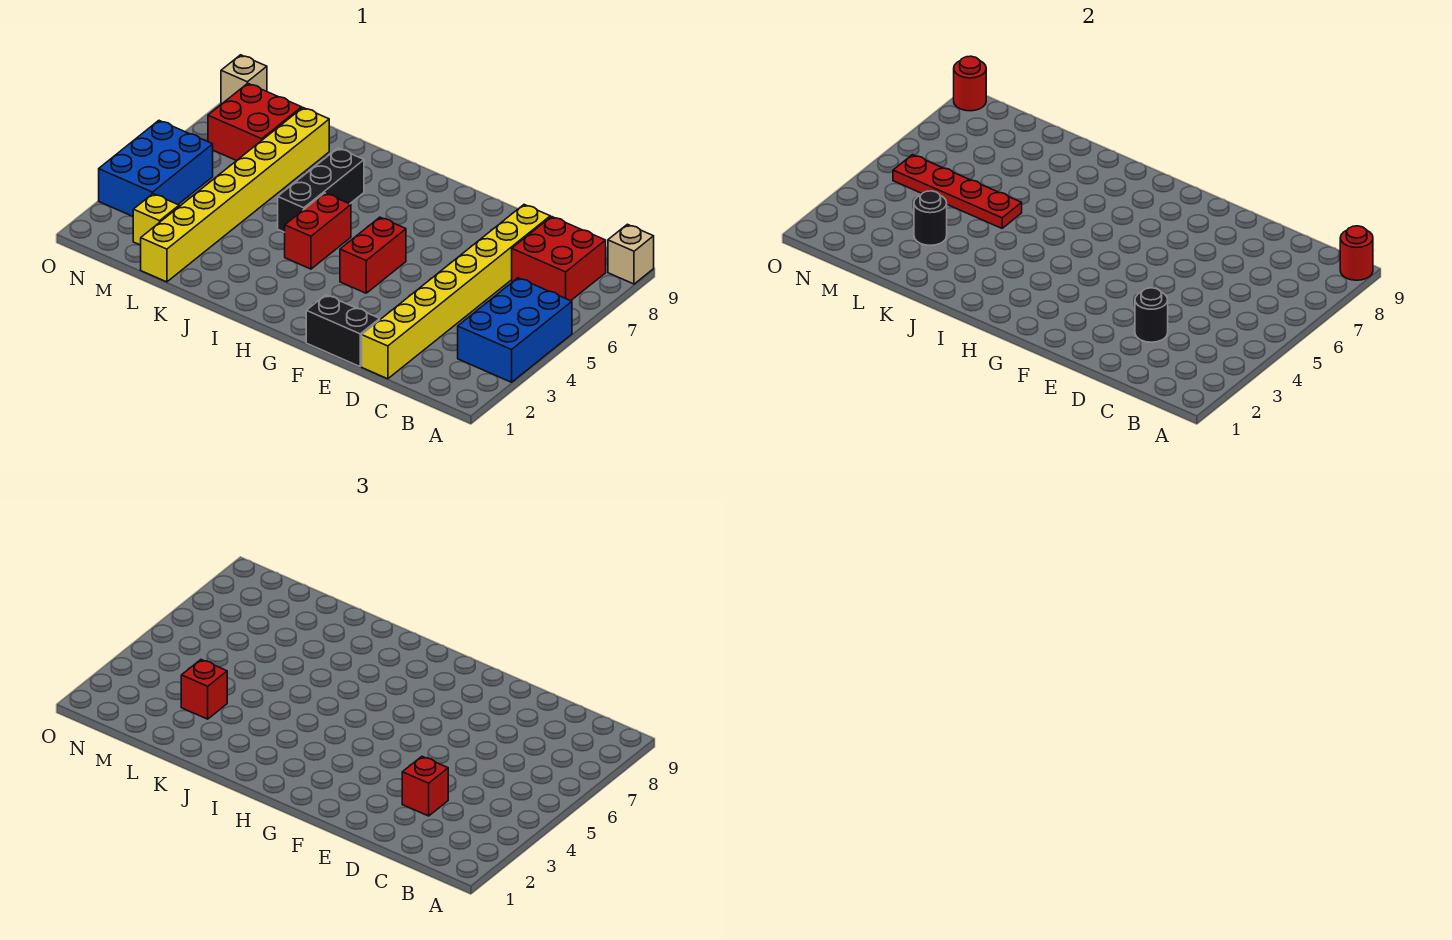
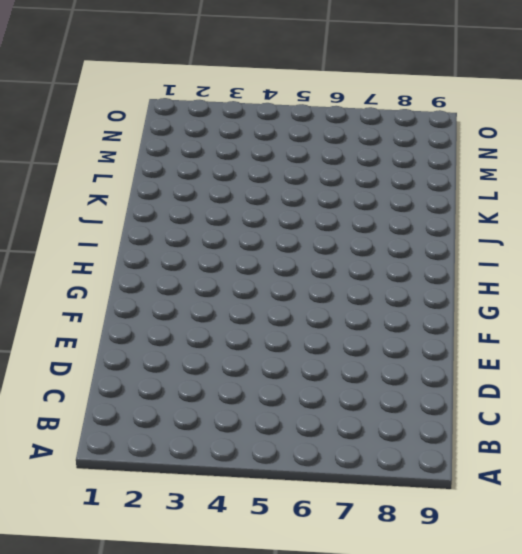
none -> blue brick A3:B5 level 1
none -> tan brick A9 level 1
none -> red brick B7:C8 level 1

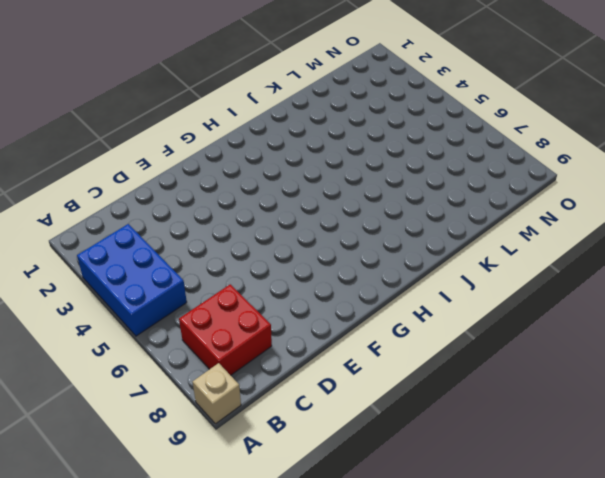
none -> yellow brick D1:D8 level 1
none -> black brick E1:F1 level 1
none -> red brick G4:G5 level 1

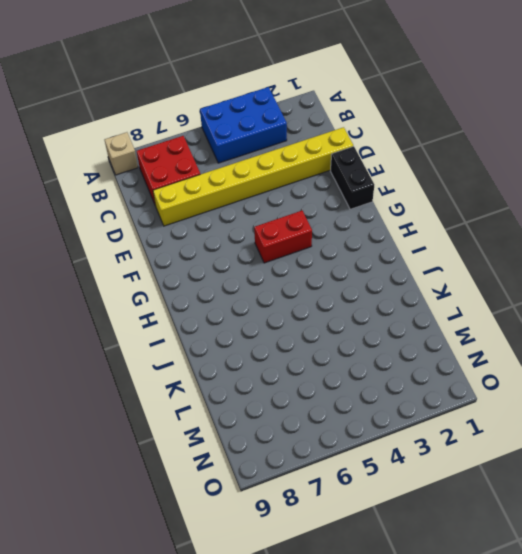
none -> red brick I4:I5 level 1
none -> black brick J5:J7 level 1
none -> yellow brick L1:L8 level 1

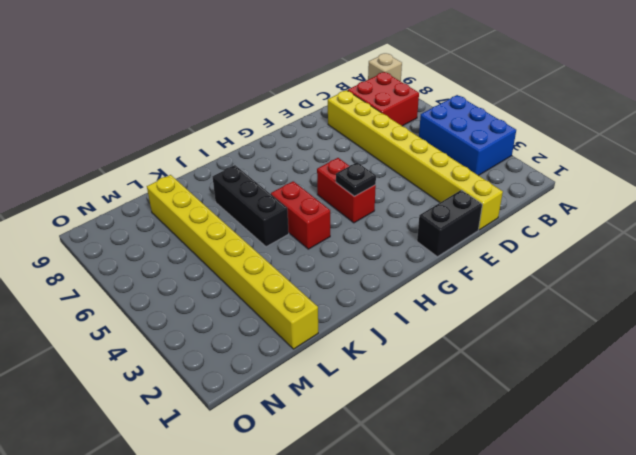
black plate G4 level 2 -> none
none -> yellow brick M2 level 1
none -> red brick M7:N8 level 1
none -> blue brick N3:O5 level 1

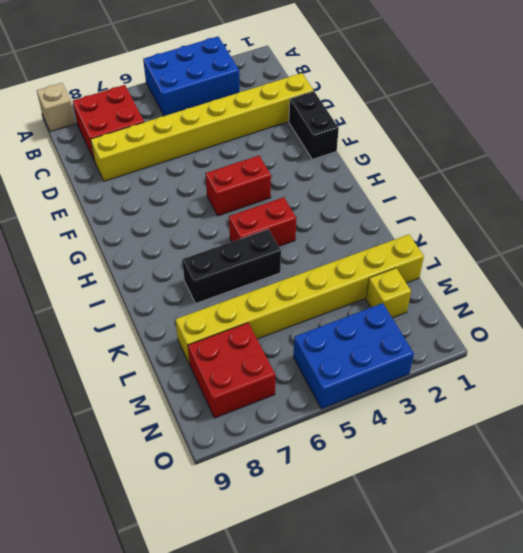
none -> tan brick O9 level 1
none -> red round brick A9 level 2
none -> black round brick D3 level 2

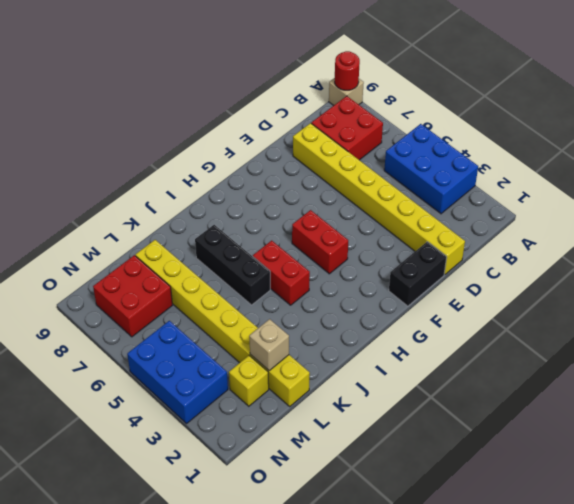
tan brick L2 level 2 -> tan brick O9 level 1
none -> black round brick D3 level 2
none -> red plate K5:N5 level 2
none -> black round brick L3 level 2

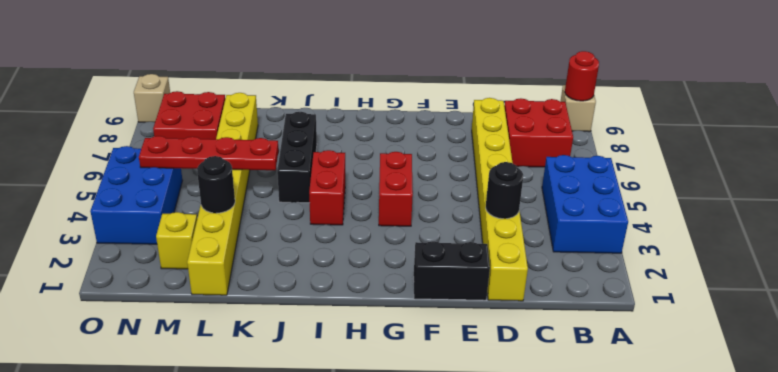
none -> red round brick O9 level 2
none -> red brick D3 level 3
none -> red brick L3 level 3

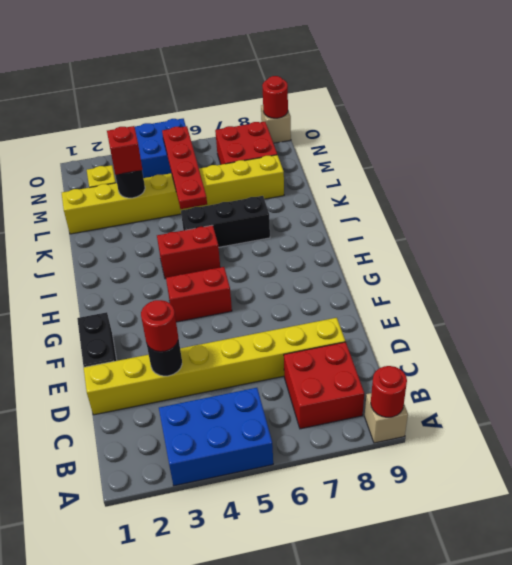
red round brick D3 level 3 -> red brick D3 level 3

